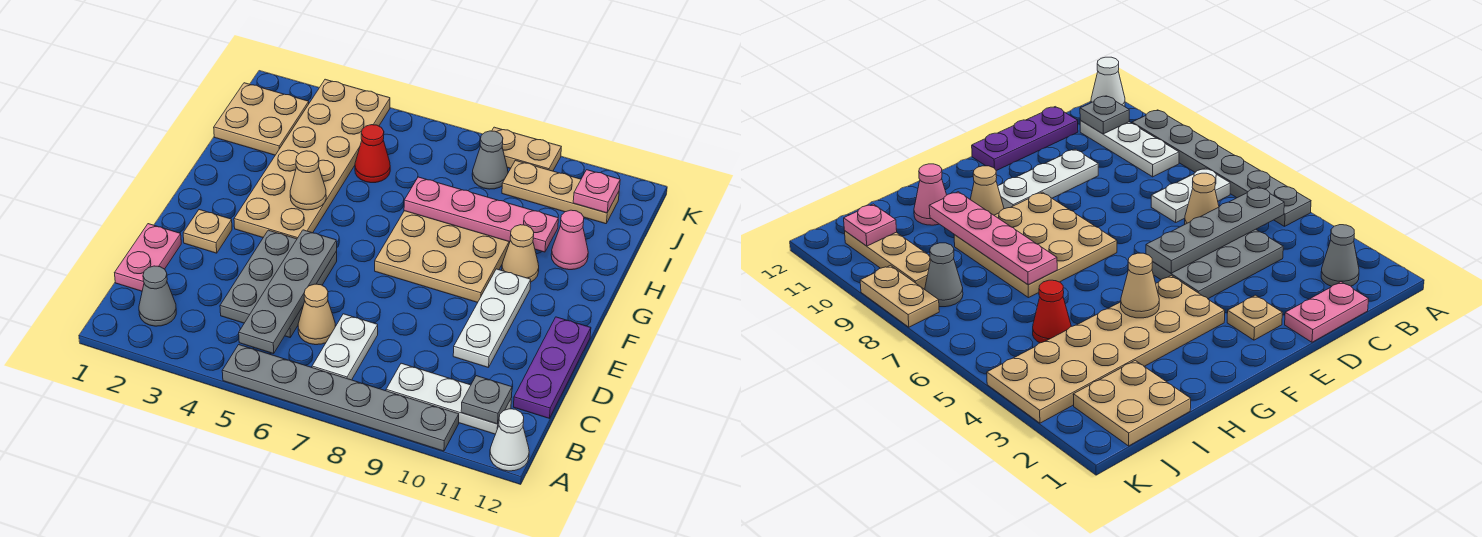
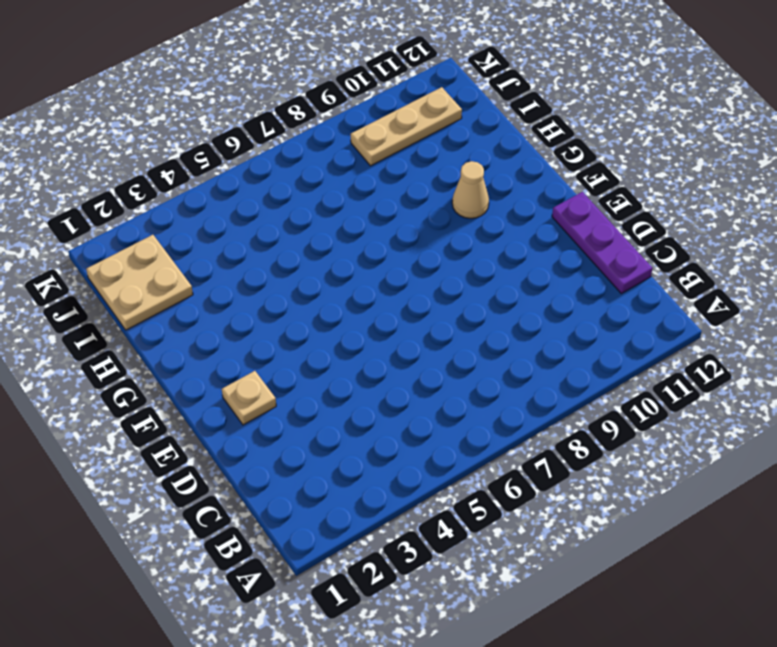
none -> grey plate A5:A10 level 1
none -> white cone A12 level 1
none -> grey cone B2 level 1

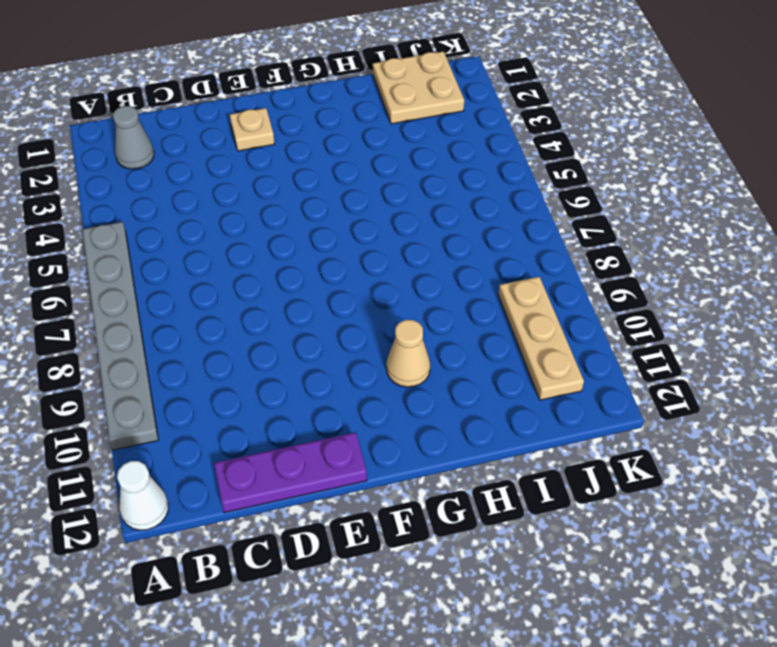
none -> white plate B7:C7 level 1
none -> white plate B9:B11 level 1
none -> pink plate C1:D1 level 1

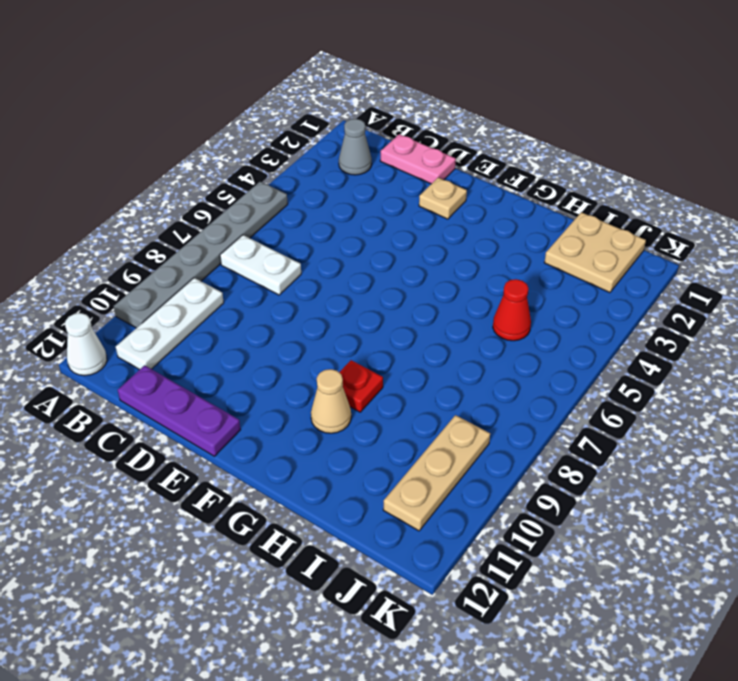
red plate G9 level 1 -> tan plate F7:H9 level 1
none -> grey plate C4:E5 level 1
none -> tan cone C6 level 1
none -> white plate D10:F10 level 1

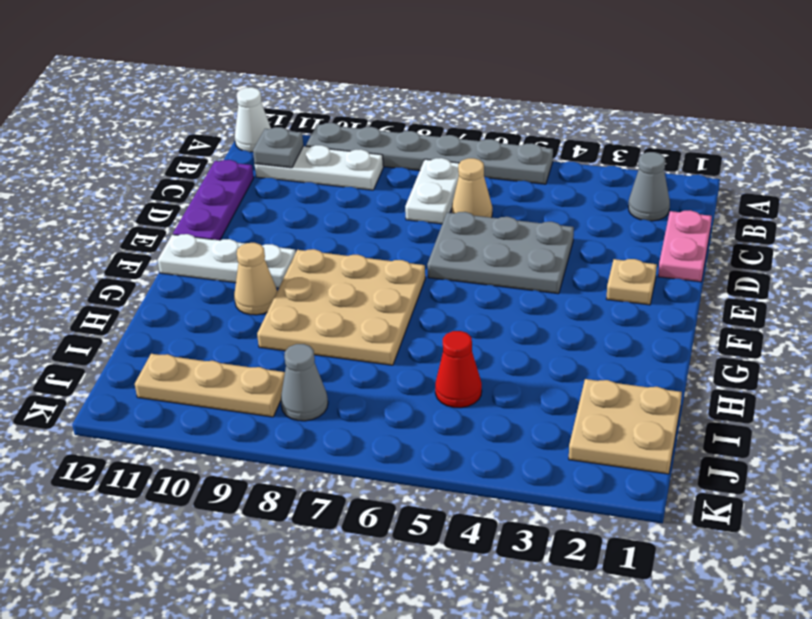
grey plate D4:E6 level 1 -> grey plate C4:E5 level 1
white plate F10:F12 level 1 -> white plate D10:F10 level 1
none -> tan plate F3:K4 level 1
none -> pink cone H11 level 1
none -> tan plate K8:K9 level 1

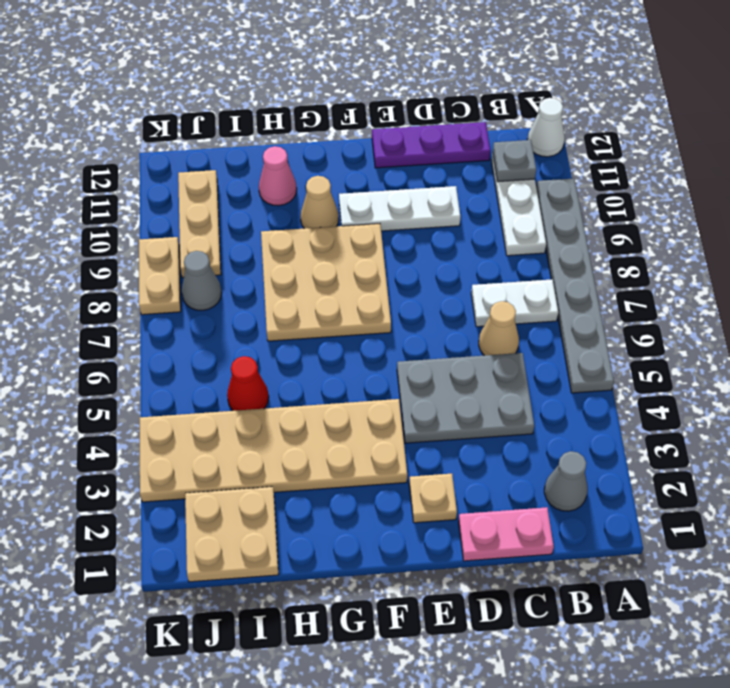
none -> grey plate B5:E5 level 2
none -> tan cone G4 level 2
none -> pink plate H7:H10 level 2

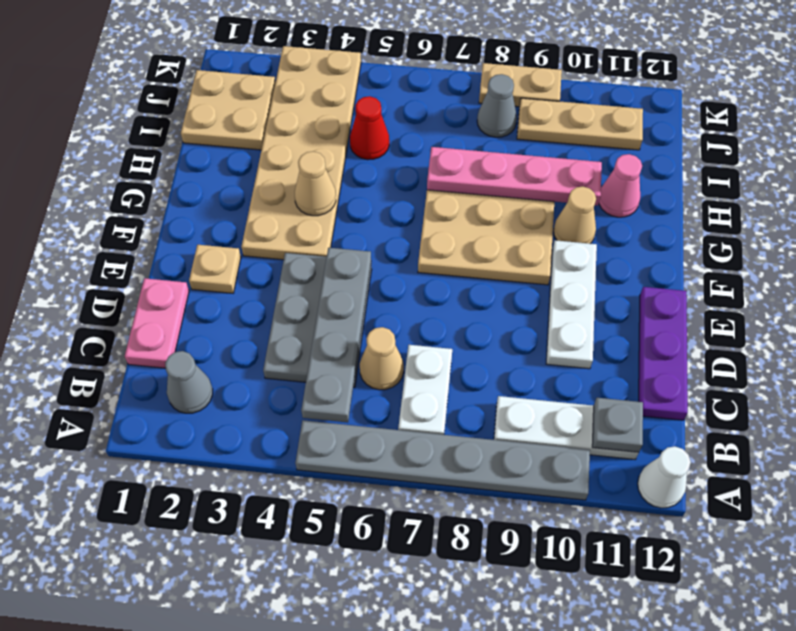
none -> pink plate J11 level 2

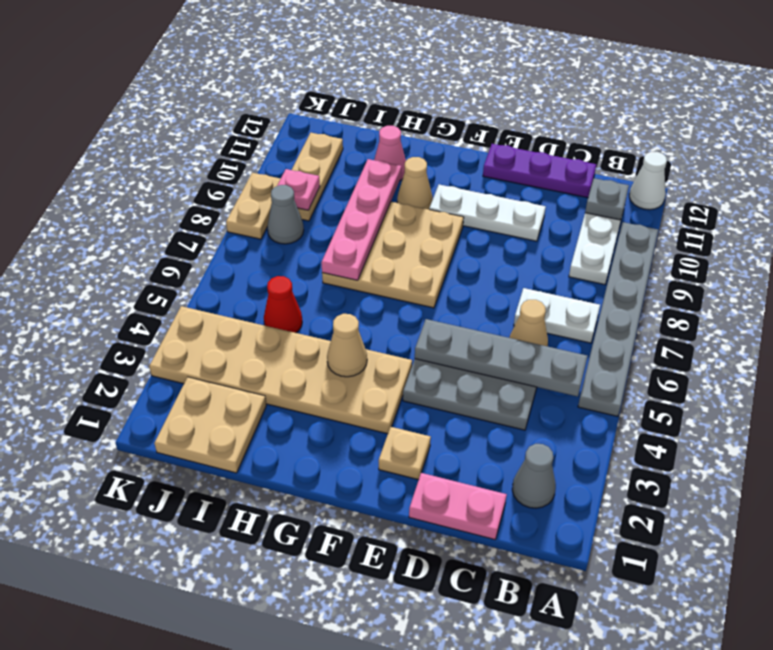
pink plate J9 level 2 -> pink plate J11 level 2

